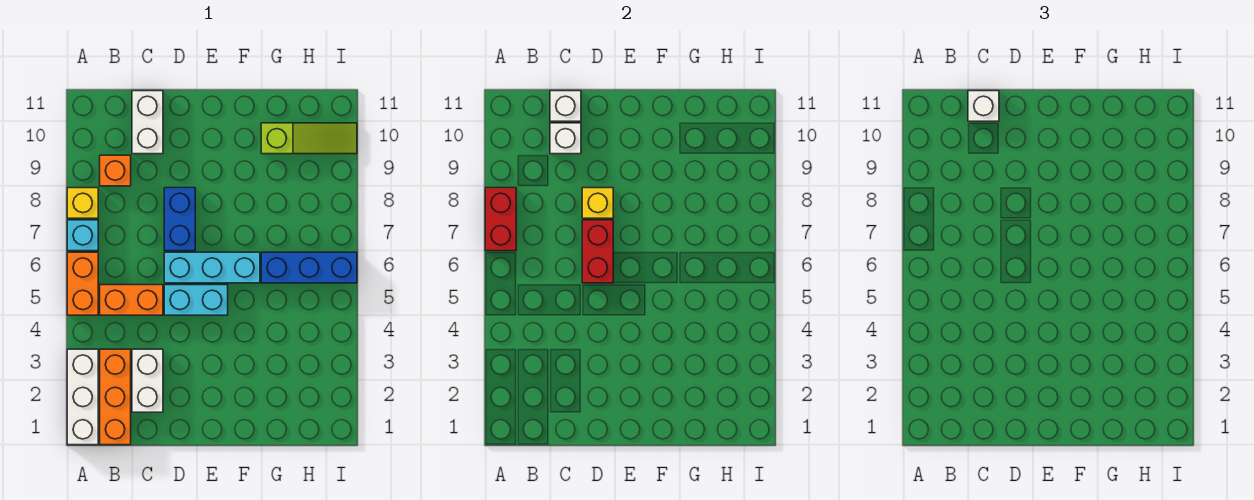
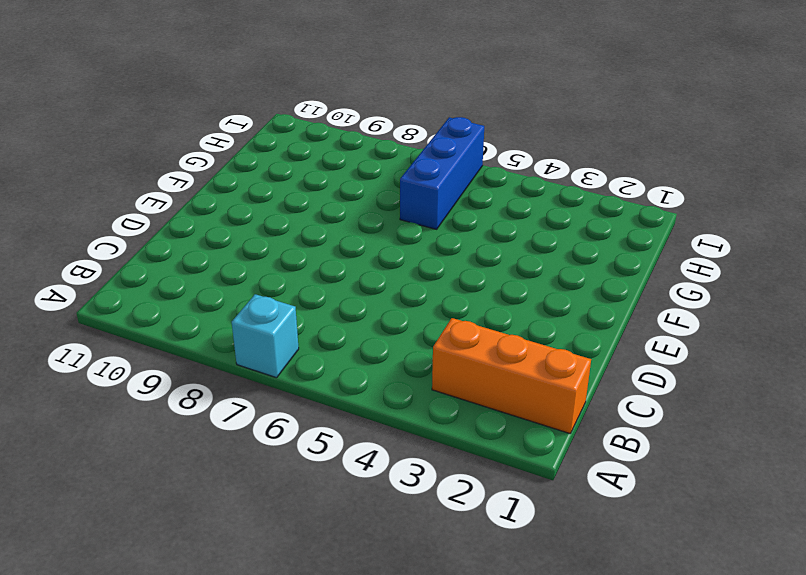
none -> white brick A1:A3 level 1
none -> orange brick A5:A6 level 1
none -> yellow brick A8 level 1

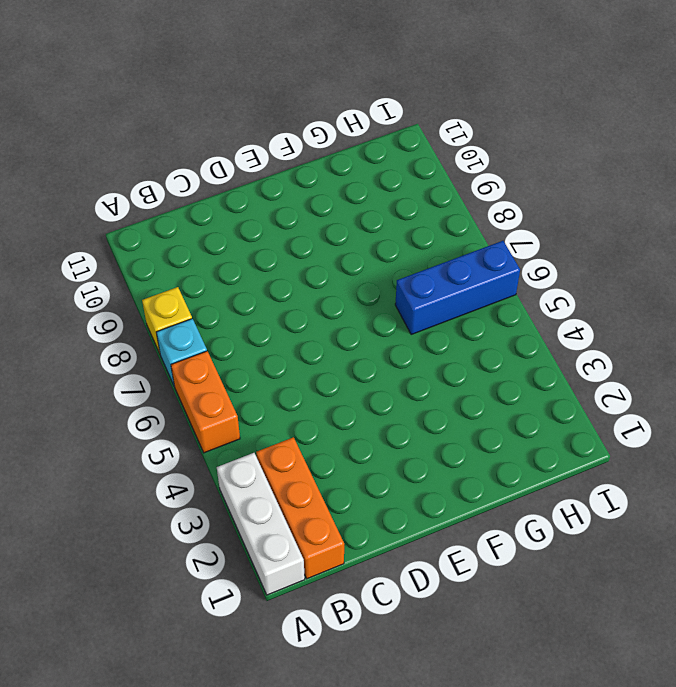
none -> orange brick B5:C5 level 1
none -> orange brick B9 level 1
none -> white brick C2:C3 level 1

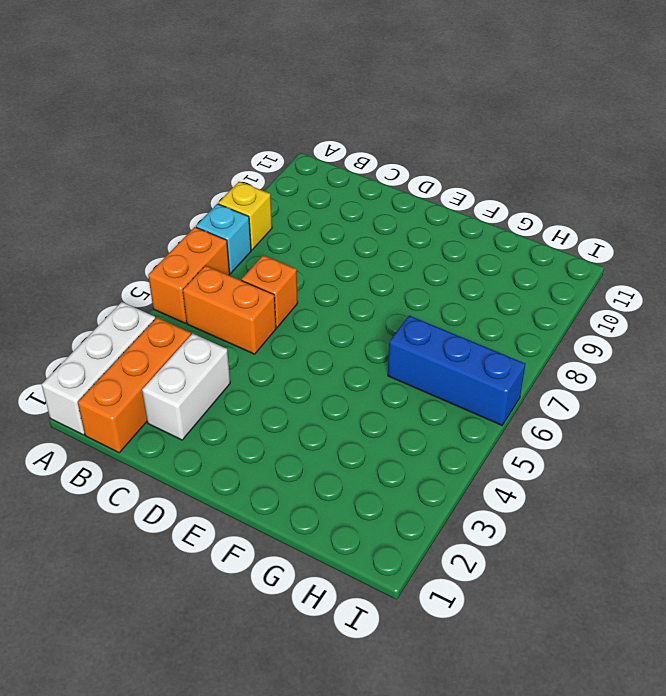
orange brick C6 level 1 -> orange brick B9 level 1
none -> white brick C10:C11 level 1
none -> cyan brick D5:E5 level 1
none -> cyan brick D6:F6 level 1

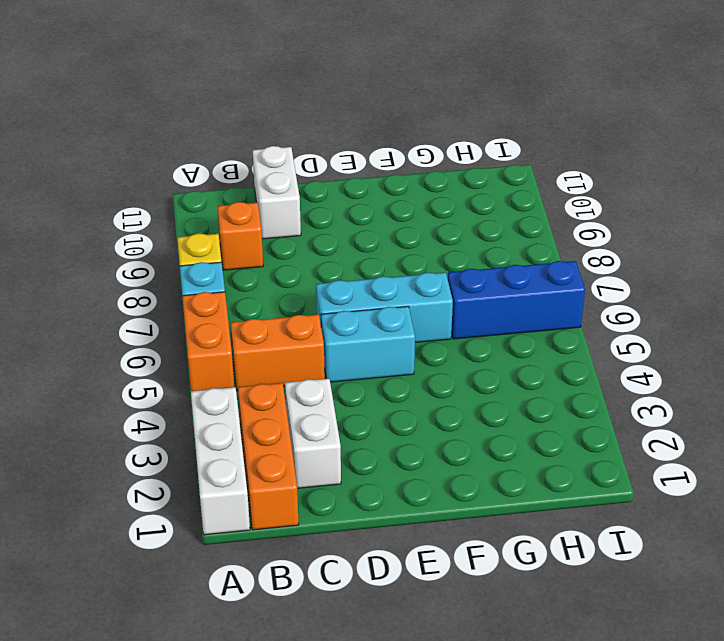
none -> blue brick D7:D8 level 1
none -> lime slope G10:I10 level 1 top G
none -> red brick A7:A8 level 2

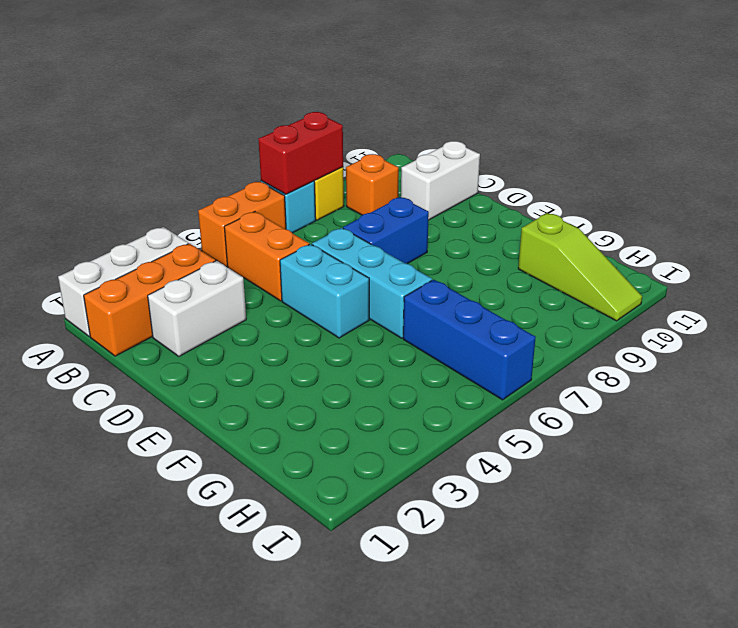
none -> white brick C10 level 2
none -> white brick C11 level 2
none -> red brick D6:D7 level 2

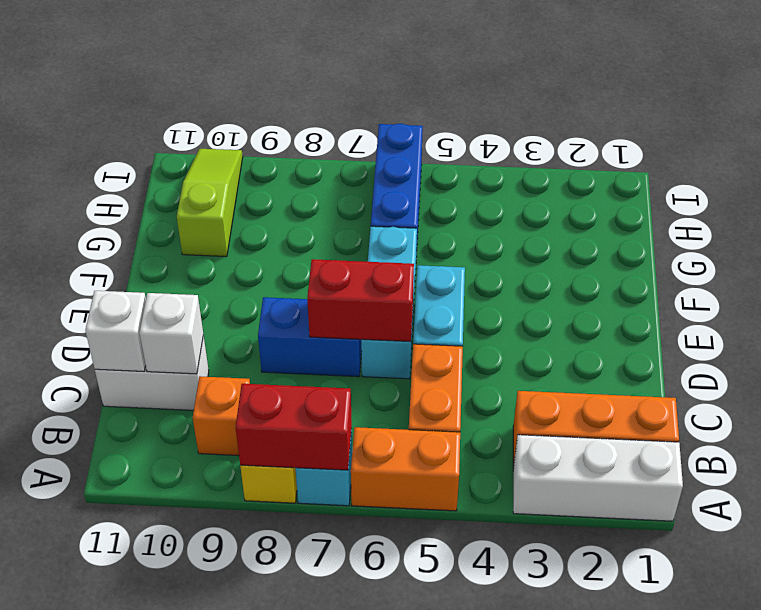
none -> white brick C2:C3 level 1
none -> yellow brick D8 level 2
none -> white brick C11 level 3

